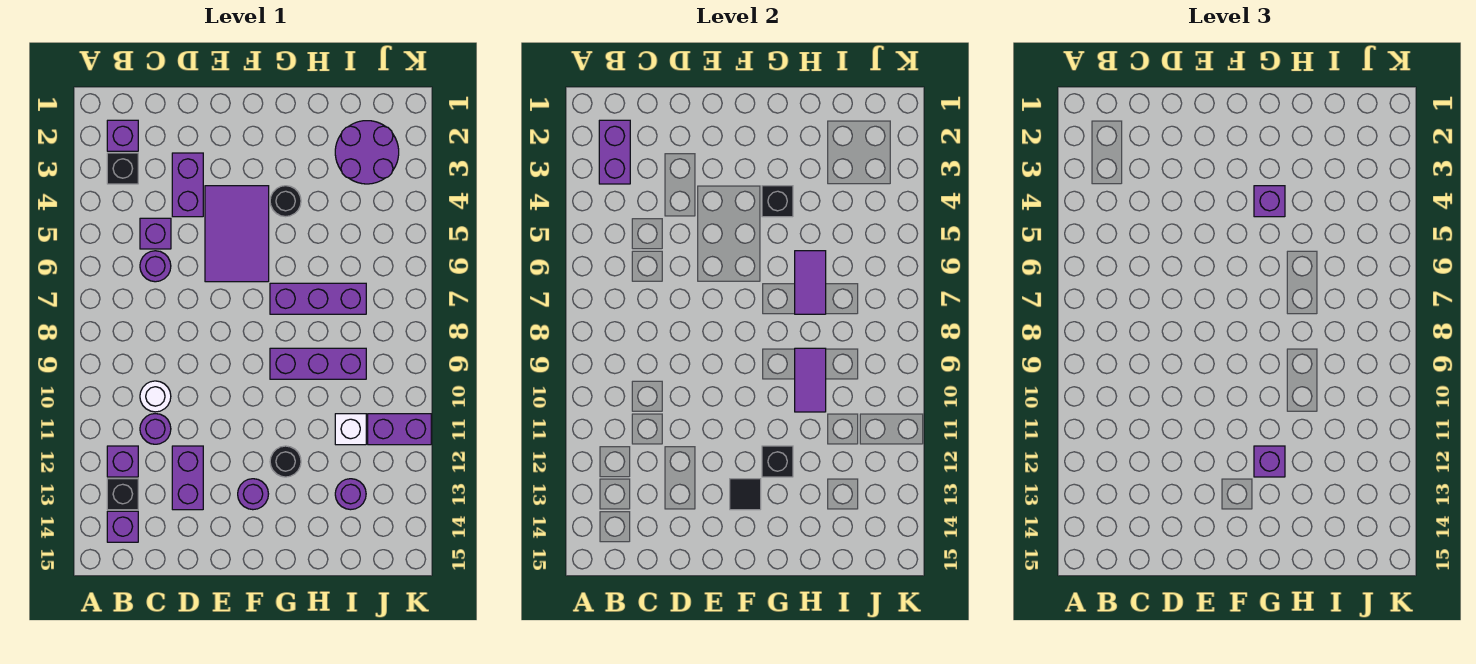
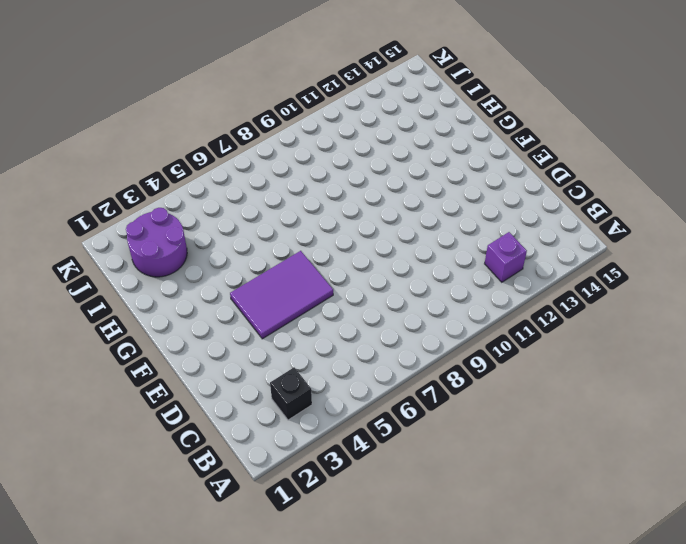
none -> purple brick B2 level 1
none -> black brick B13 level 1
none -> purple brick B14 level 1

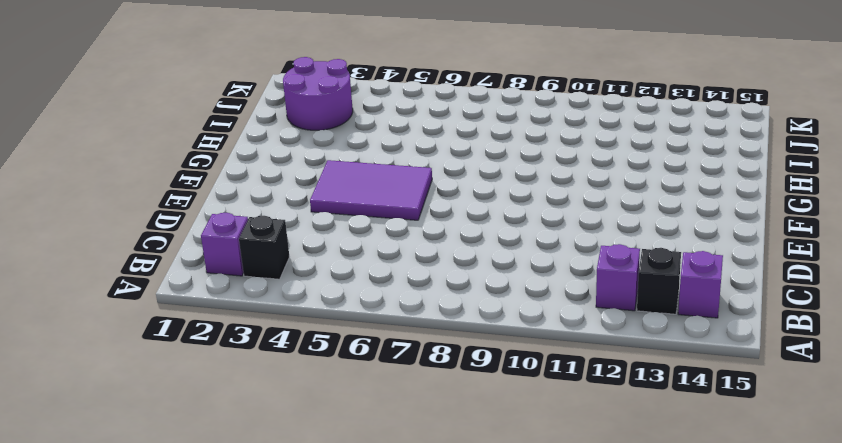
none -> purple brick C5 level 1
none -> purple round brick C6 level 1
none -> white round brick C10 level 1

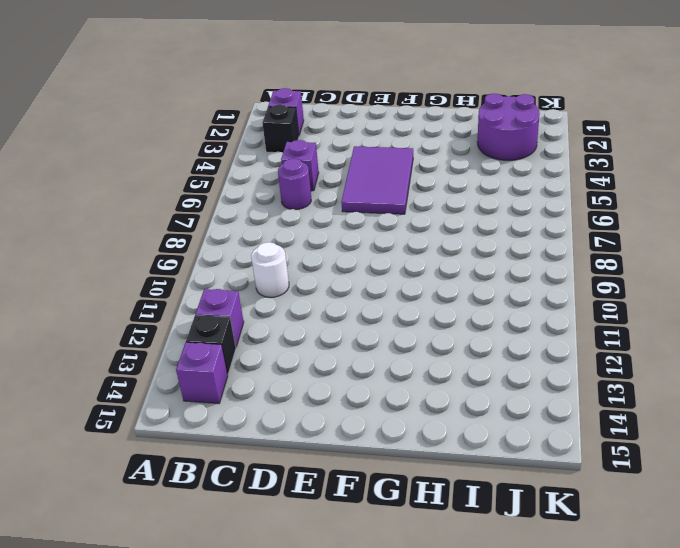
none -> purple round brick C11 level 1
none -> purple brick D3:D4 level 1
none -> purple brick D12:D13 level 1

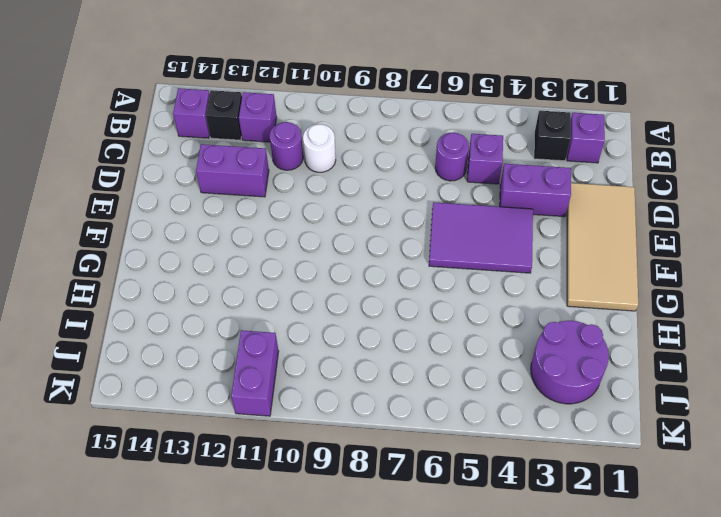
tan tile D1:G2 level 1 -> none
none -> purple round brick F13 level 1
none -> black round brick G4 level 1
none -> purple brick G7:I7 level 1

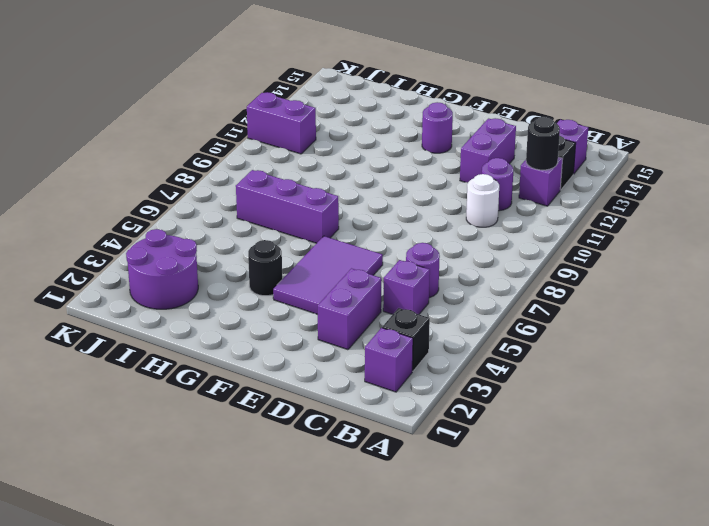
black round brick B12 level 2 -> black round brick G12 level 1
none -> purple brick G9:I9 level 1
none -> white brick I11 level 1
none -> purple round brick I13 level 1

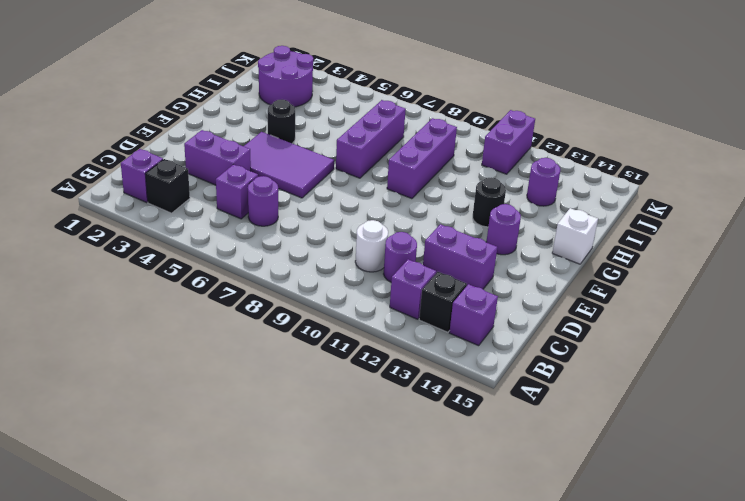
white brick G15 level 1 -> white brick I11 level 1
none -> purple brick B2:B3 level 2
none -> black tile F13 level 2
none -> black brick G4 level 2

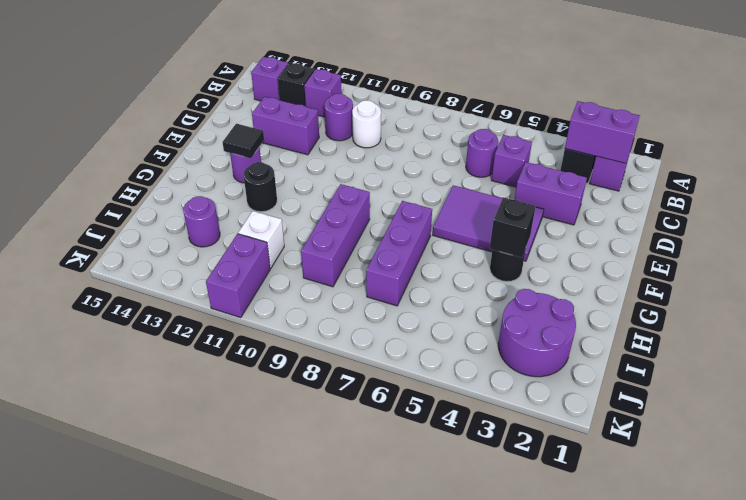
none -> black brick G12 level 2
none -> purple tile H6:H7 level 2
none -> purple tile H9:H10 level 2

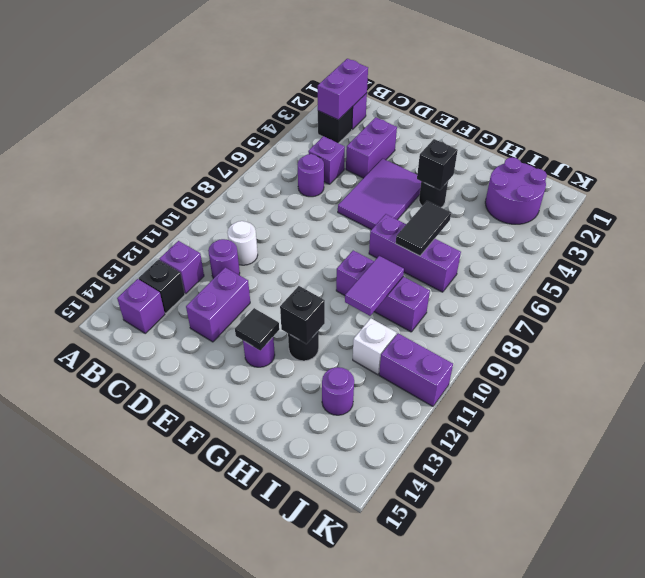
black tile H6:H7 level 2 -> purple tile H6:H7 level 2
none -> purple brick G4 level 3
none -> purple brick G12 level 3

